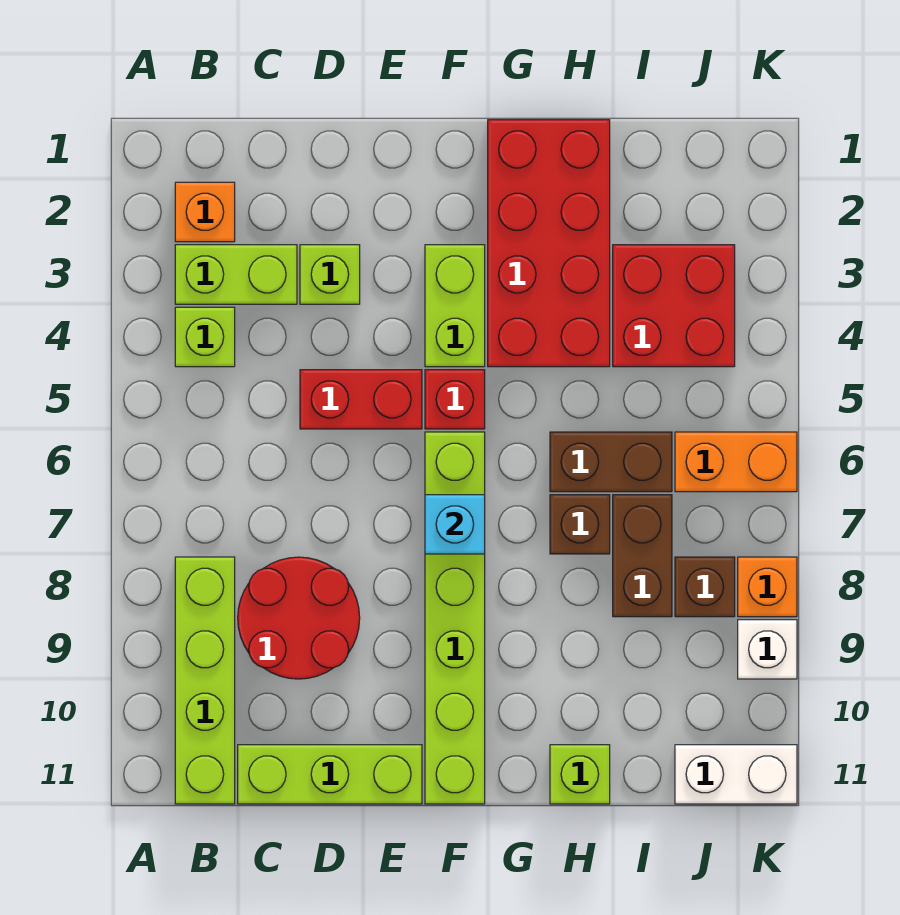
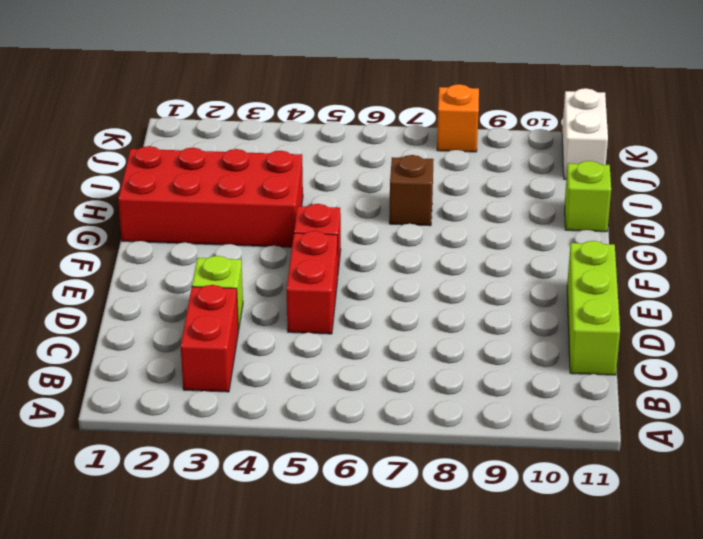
red brick B3:C3 level 1 -> lime brick B3:C3 level 1
none -> orange brick B2 level 1
none -> lime brick B4 level 1
none -> lime brick B8:B11 level 1

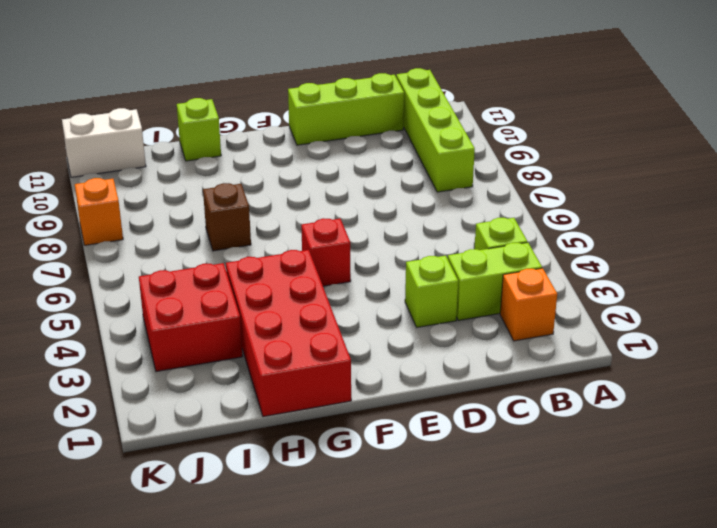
none -> red round brick C8:D9 level 1
none -> red brick D5:E5 level 1
none -> lime brick F3:F4 level 1

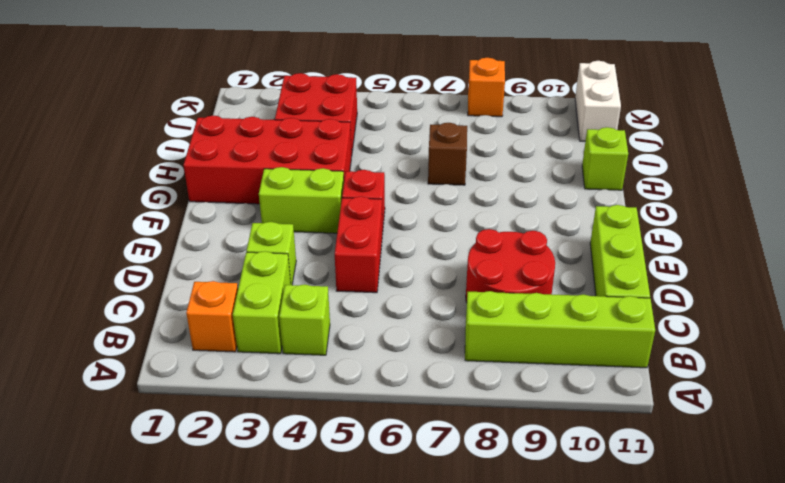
none -> lime brick F6:F11 level 1
none -> brown brick H6:I6 level 1
none -> brown brick I7:I8 level 1

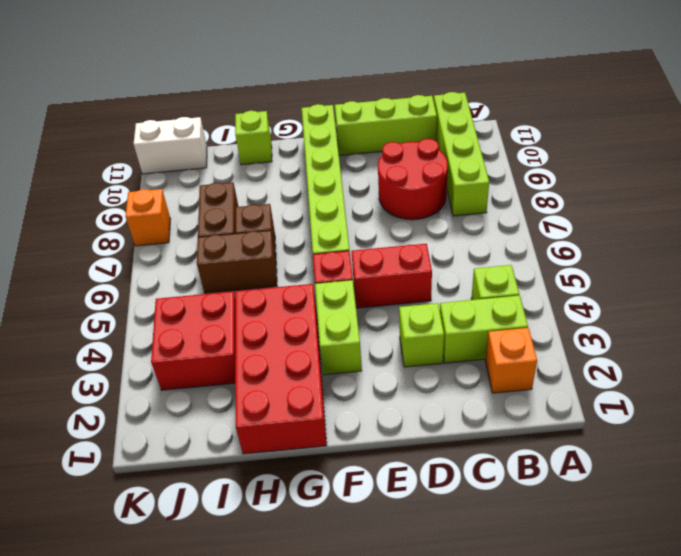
none -> orange brick J6:K6 level 1
none -> brown brick J8 level 1
none -> white brick K9 level 1

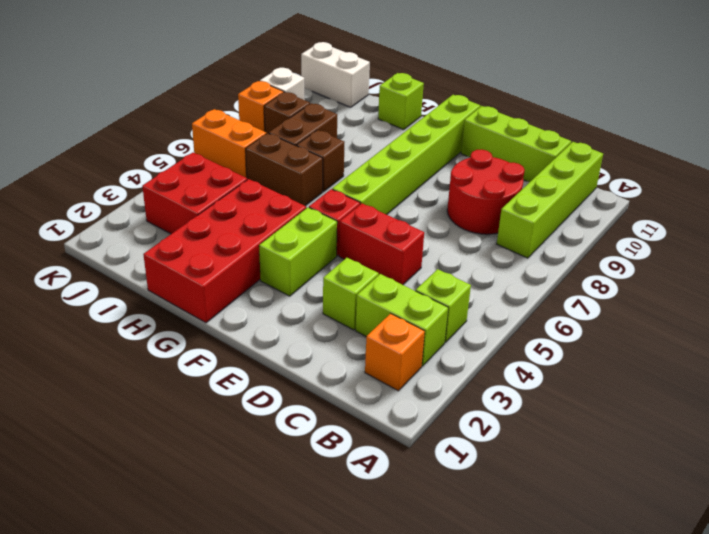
none -> cyan brick F7 level 2

